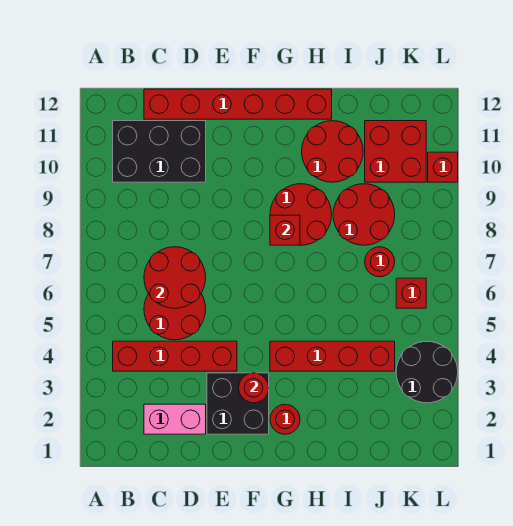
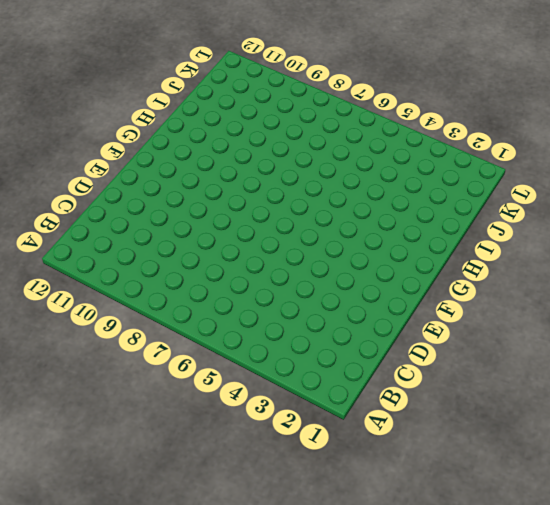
none -> red brick B4:E4 level 1
none -> black brick B10:D11 level 1
none -> pink brick C2:D2 level 1

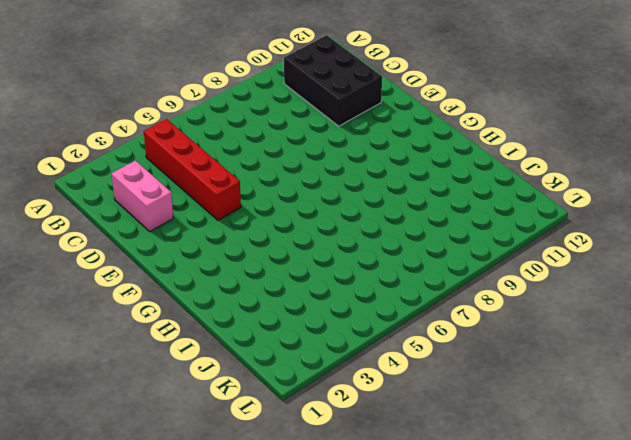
none -> red round brick C5:D6 level 1
none -> red brick C12:H12 level 1
none -> black brick E2:F3 level 1

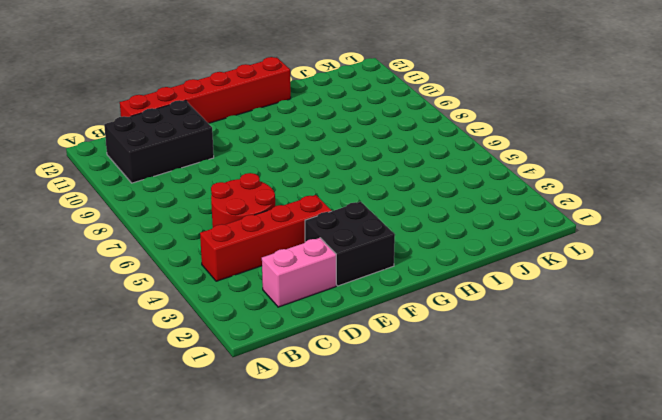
none -> red round brick G2 level 1
none -> red brick G4:J4 level 1
none -> red round brick G8:H9 level 1

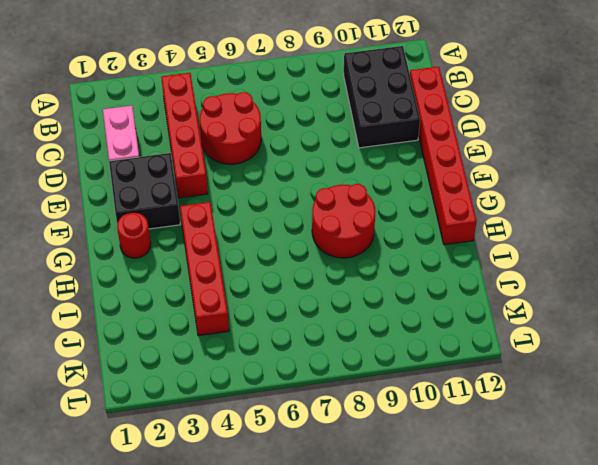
none -> red round brick H10:I11 level 1
none -> red round brick I8:J9 level 1
none -> red round brick J7 level 1

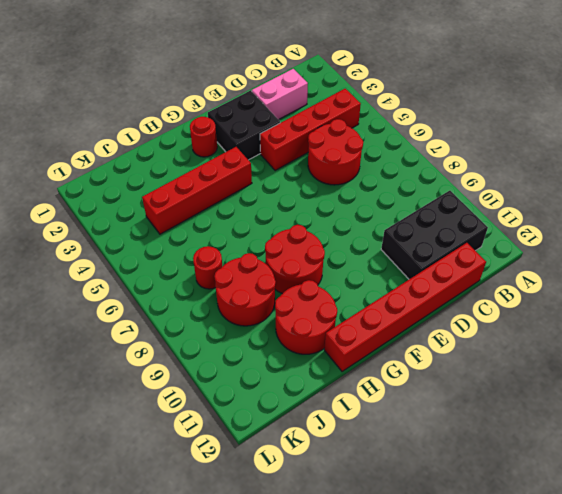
none -> red brick J10:K11 level 1
none -> black round brick K3:L4 level 1
none -> red brick K6 level 1

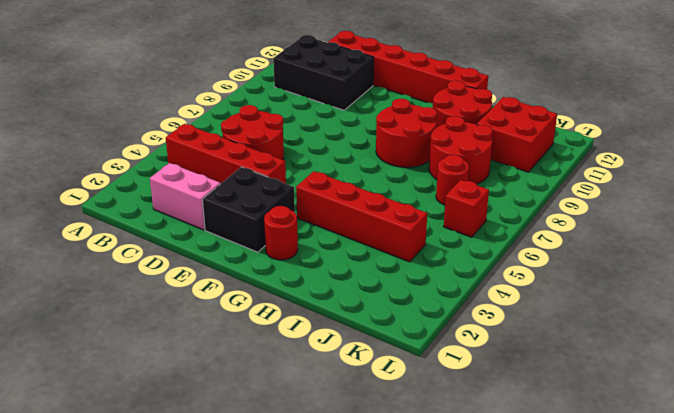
none -> black round brick K3:L4 level 1
none -> red brick L10 level 1
none -> red round brick C6:D7 level 2

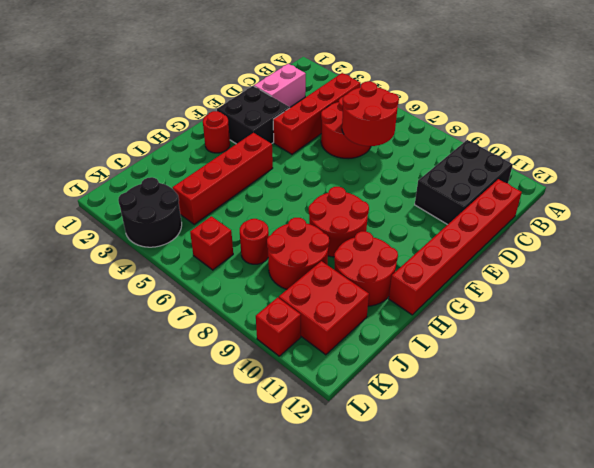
none -> red round brick F3 level 2
none -> red brick G8 level 2

